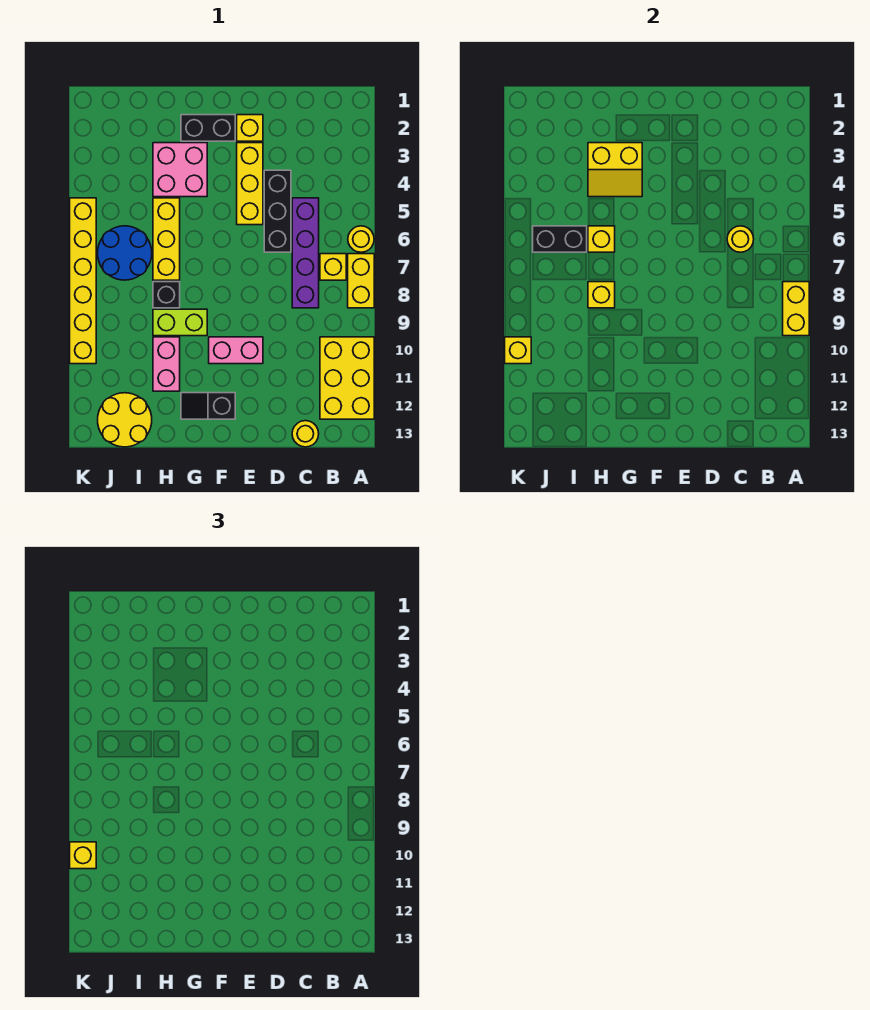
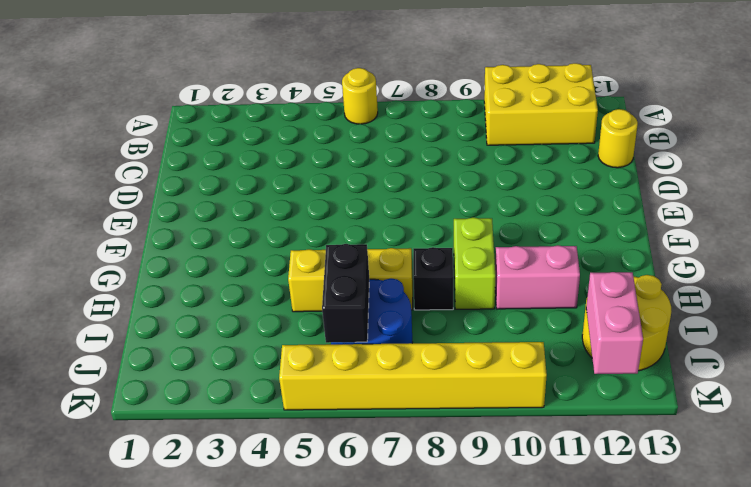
pink brick J12:K12 level 2 -> pink brick E10:F10 level 1
none -> yellow brick A7:A8 level 1
none -> yellow brick B7 level 1
none -> purple brick C5:C8 level 1

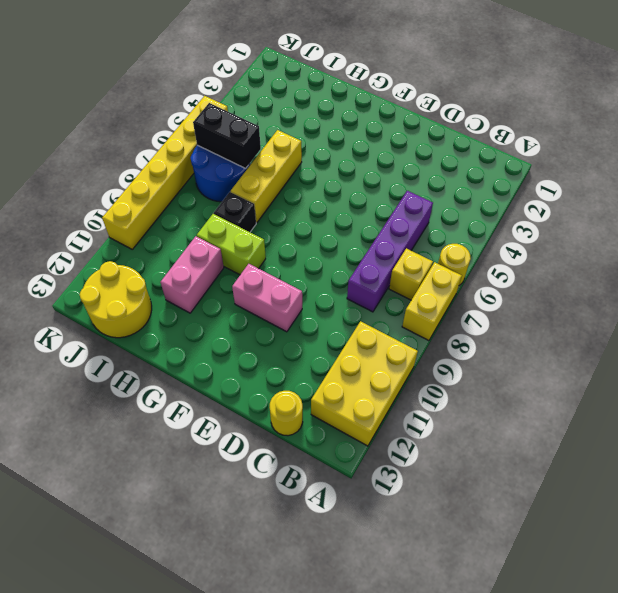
none -> black brick D4:D6 level 1
none -> yellow brick E2 level 1
none -> yellow brick E3:E5 level 1

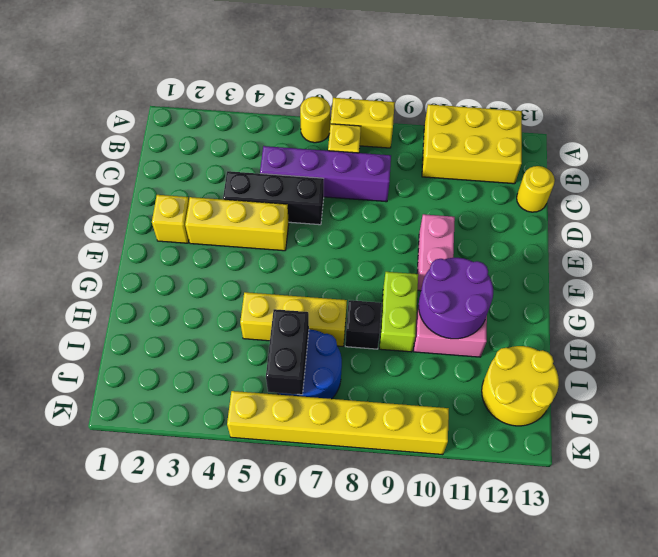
purple round brick G10:H11 level 2 -> none
none -> black brick F2:G2 level 1
none -> black slope F12:G12 level 1 top F
none -> pink brick G3:H4 level 1

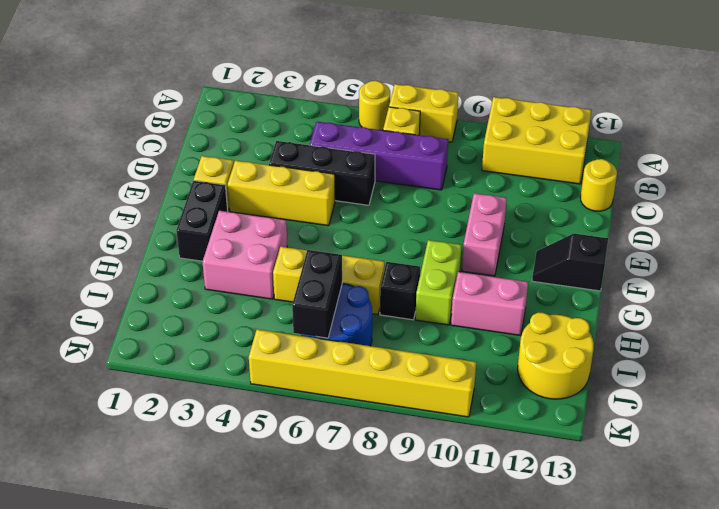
black slope F12:F13 level 1 top 13 -> black slope F12:G12 level 1 top F
none -> yellow brick A8:A9 level 2
none -> yellow round brick C6 level 2
none -> yellow slope G3:H4 level 2 top 3

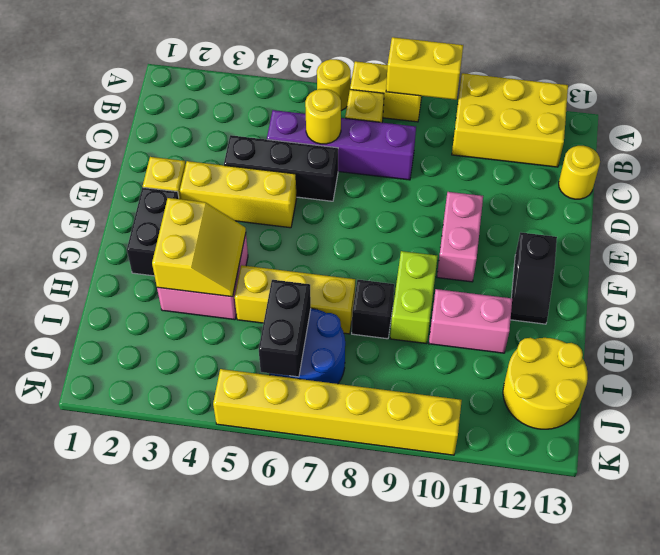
none -> yellow brick H6 level 2
none -> yellow brick H8 level 2
none -> yellow brick K10 level 2

